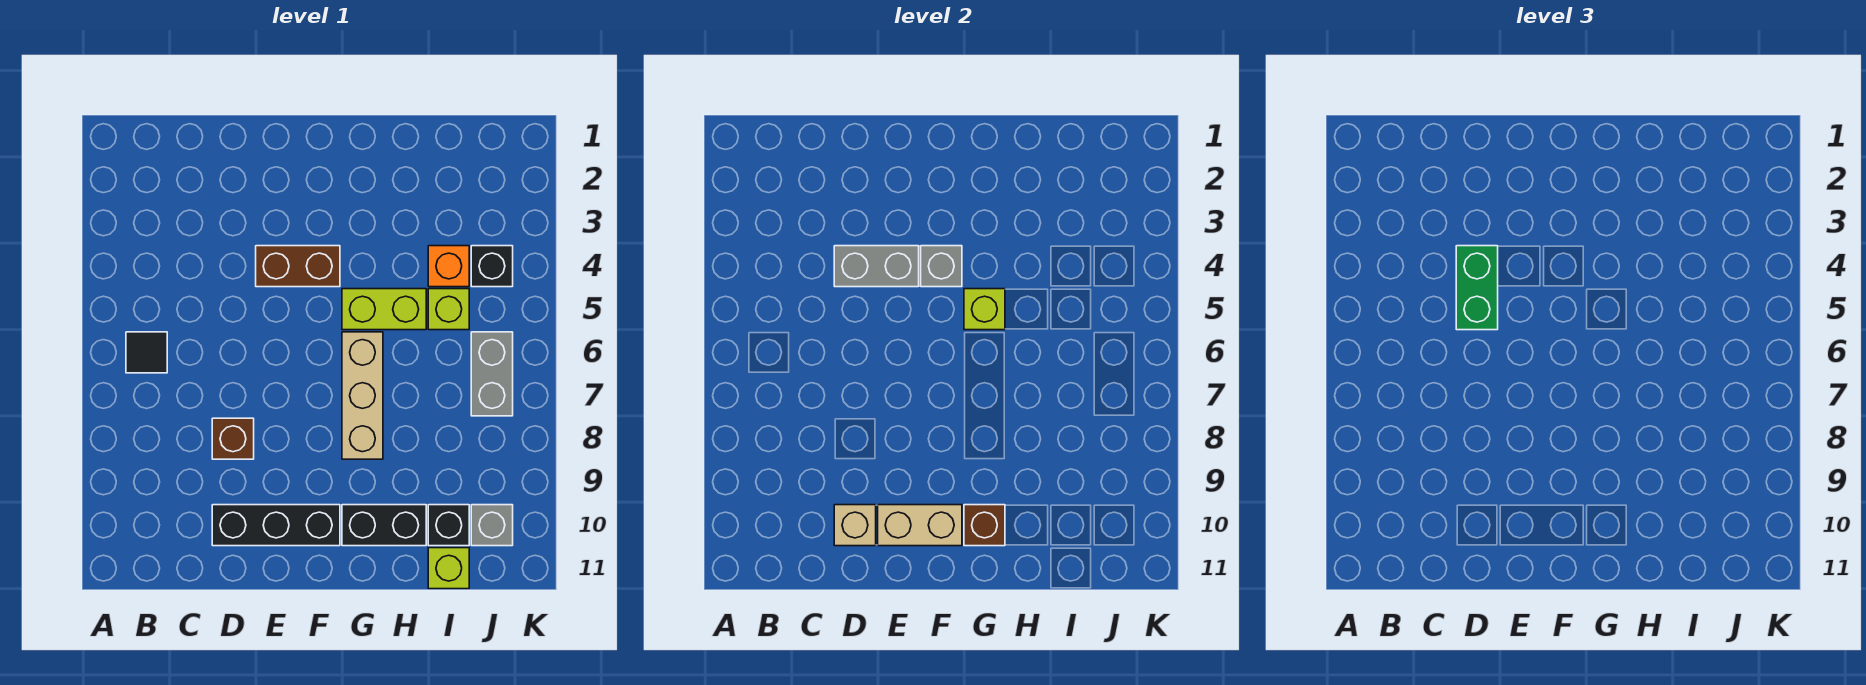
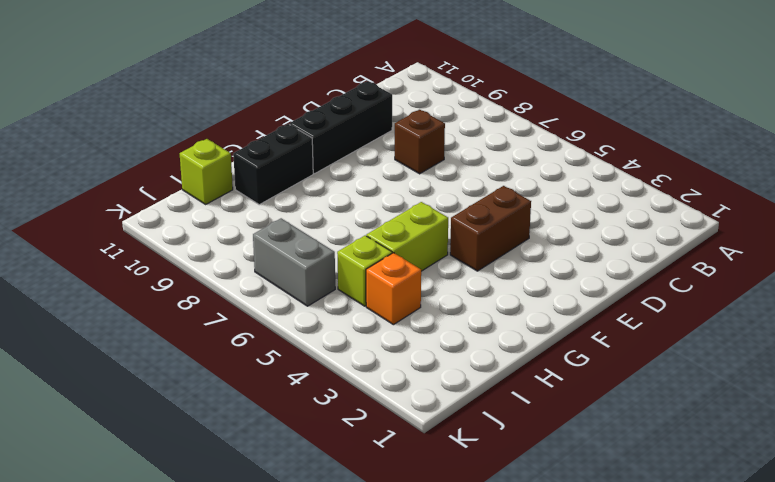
none -> black tile B6 level 1
none -> tan brick G6:G8 level 1
none -> black brick I10 level 1

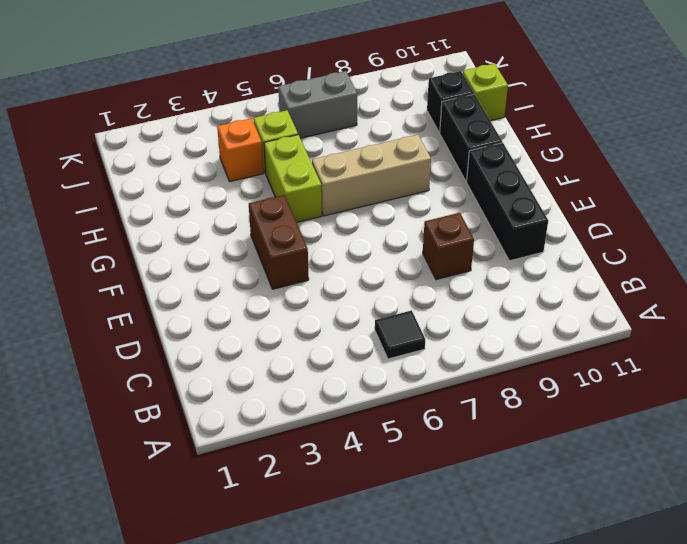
none -> black brick J4 level 1
none -> grey brick J10 level 1
none -> grey brick D4:E4 level 2

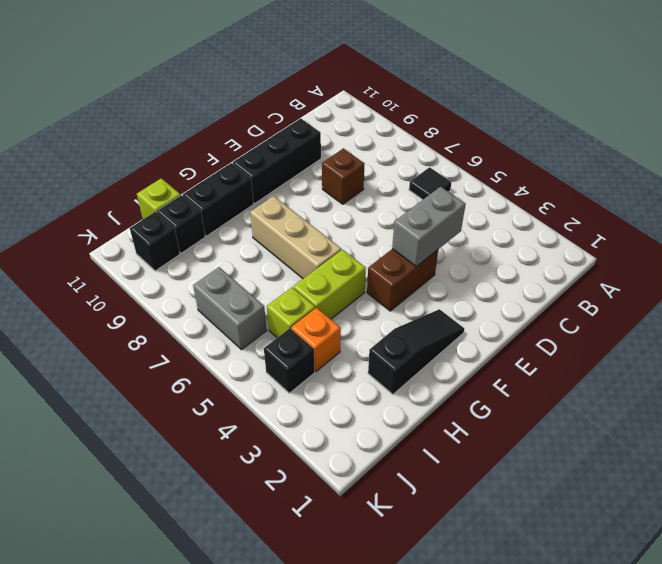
black slope F2:H2 level 1 top H -> none
black brick J10 level 1 -> grey brick J10 level 1
none -> tan brick D10 level 2
none -> tan brick E10:F10 level 2
none -> grey brick F4 level 2

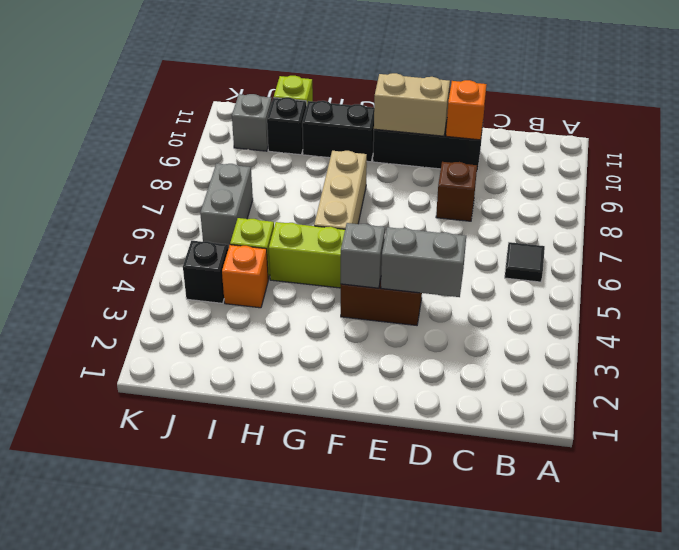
orange brick D10 level 2 -> tan brick D10 level 2
none -> lime brick G5 level 2
none -> brown brick G10 level 2
none -> green brick D4:D5 level 3

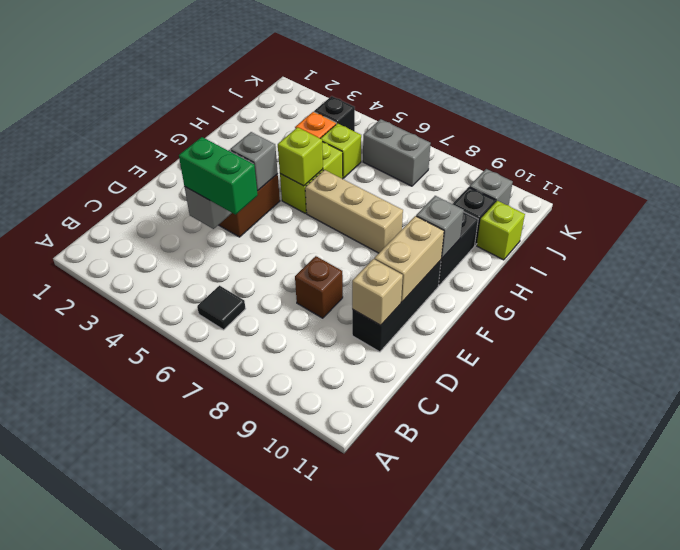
grey brick G10 level 2 -> brown brick G10 level 2

